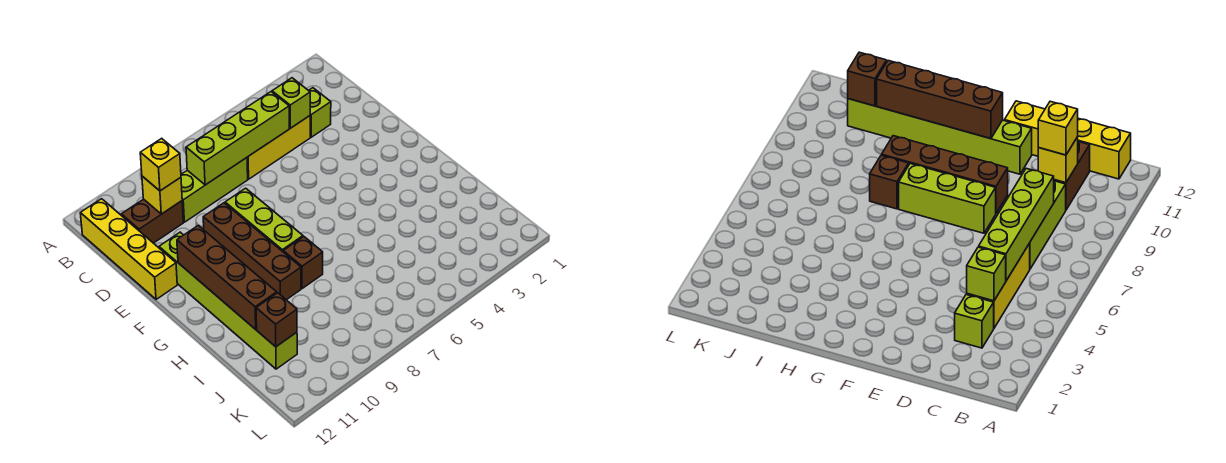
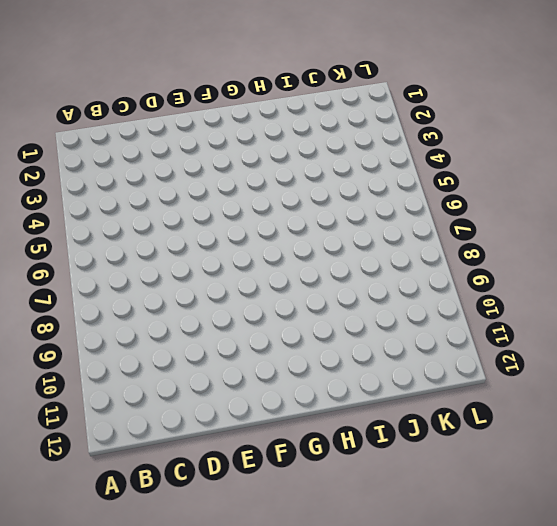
none -> yellow brick B12:E12 level 1
none -> lime brick C3 level 1
none -> yellow brick C4:C6 level 1

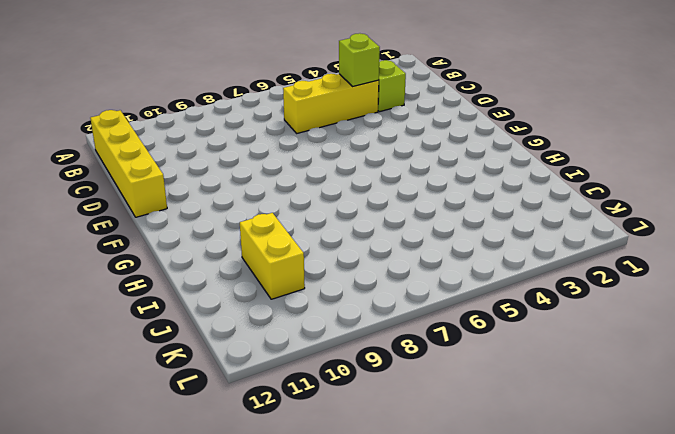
yellow brick I10:J10 level 1 -> none
none -> lime brick C7:C9 level 1
none -> brown brick C10:C11 level 1
none -> lime brick E8:G8 level 1

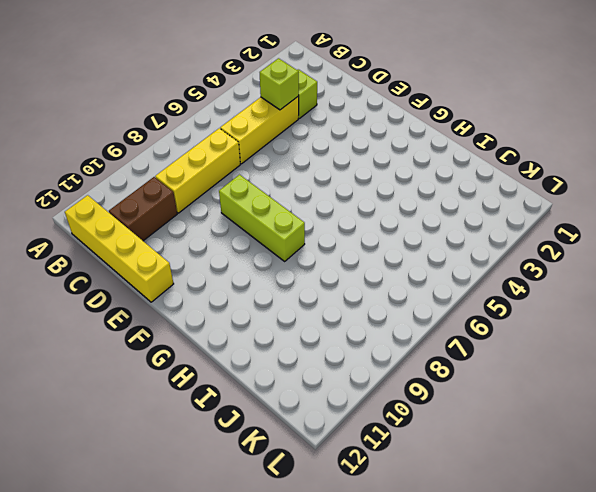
yellow brick C7:C9 level 1 -> lime brick C7:C9 level 1
none -> brown brick E9:H9 level 1
none -> lime brick E11:J11 level 1
none -> brown brick H8 level 1

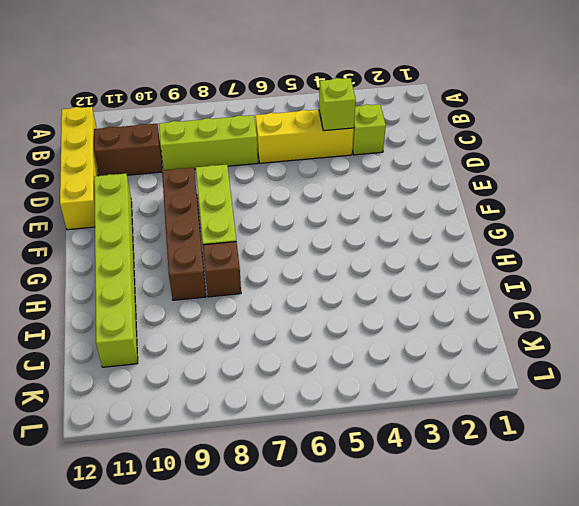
none -> lime brick C5:C8 level 2
none -> yellow brick C10 level 2
none -> brown brick F11:I11 level 2

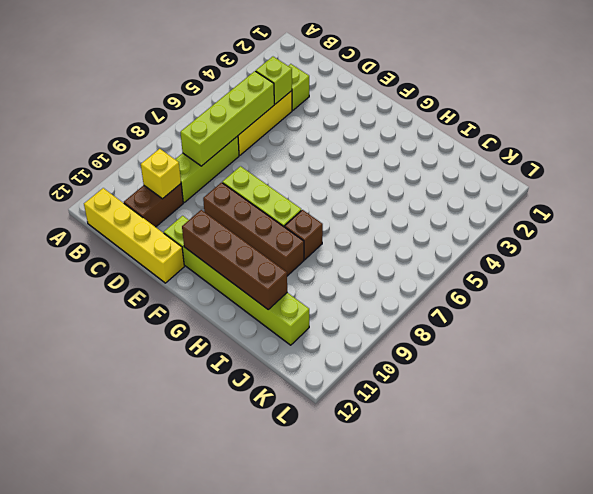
none -> brown brick J11 level 2
none -> yellow brick C10 level 3

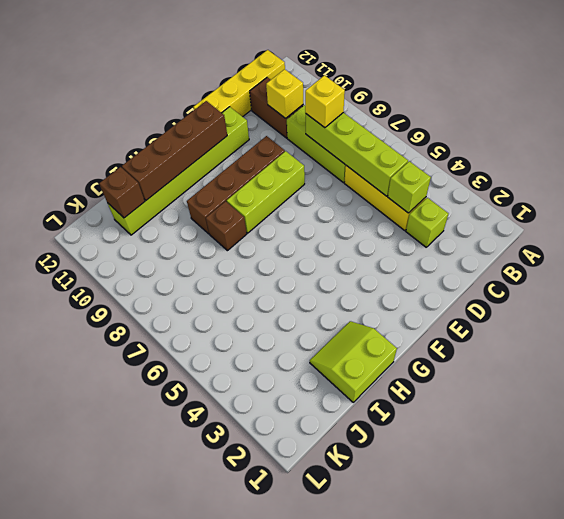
yellow brick C8 level 3 -> yellow brick C10 level 3
lime slope H1:I2 level 1 top 1 -> none

